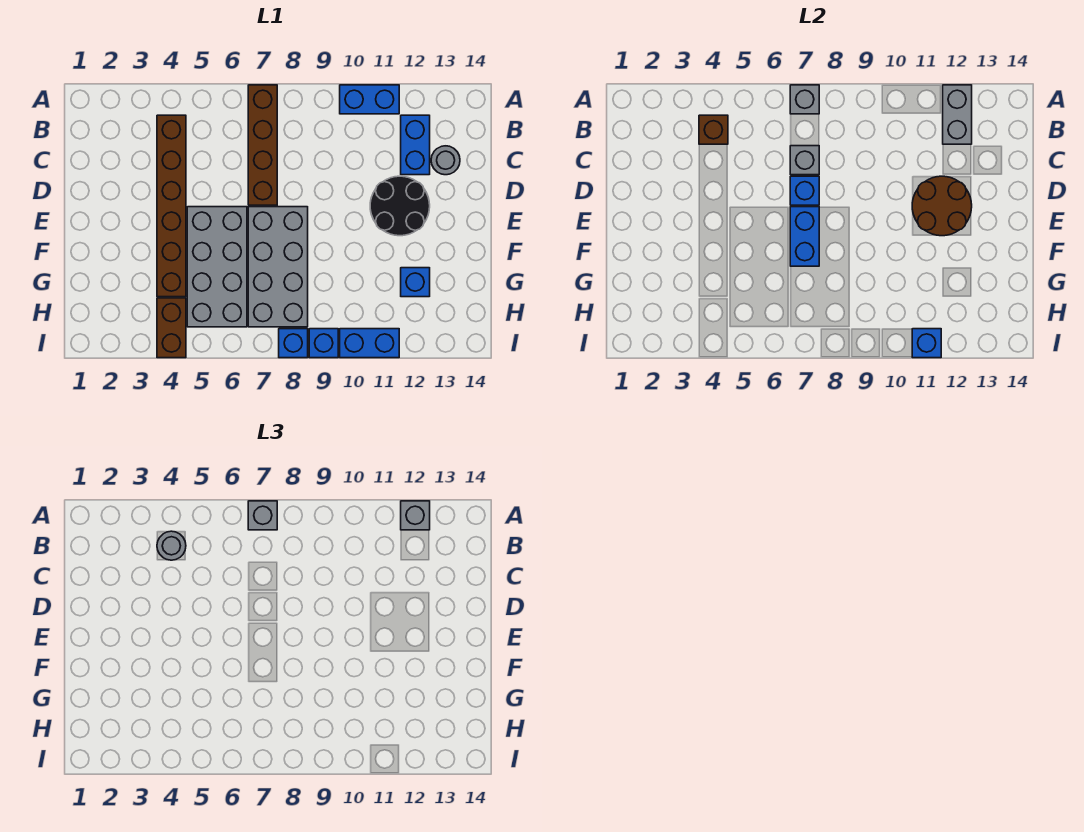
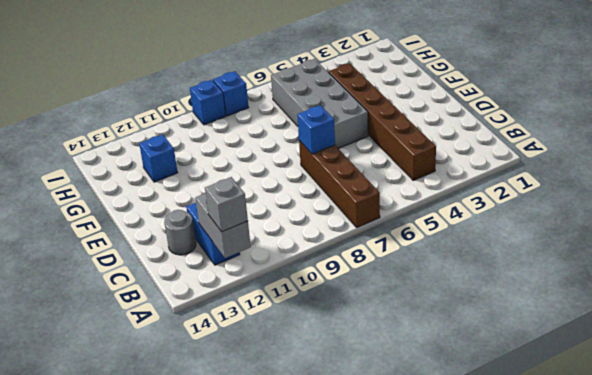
none -> blue brick A10:A11 level 1
none -> black round brick D11:E12 level 1
none -> grey brick E7:H8 level 1

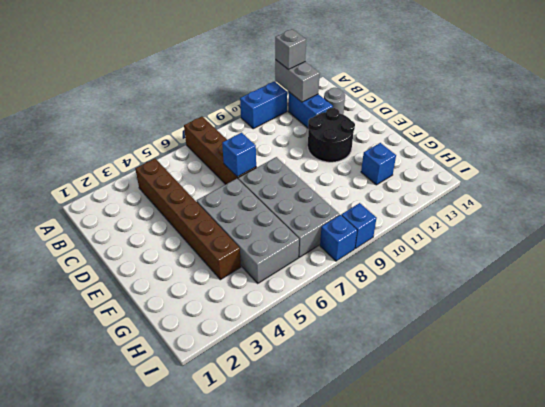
none -> brown brick H4:I4 level 1
none -> blue brick I10:I11 level 1
none -> grey brick A7 level 2

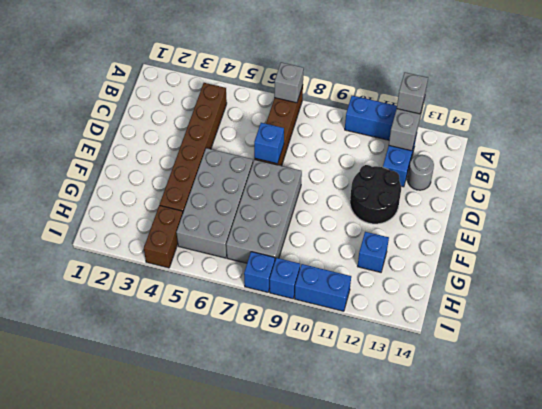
none -> brown brick B4 level 2
none -> grey brick C7 level 2
none -> brown round brick D11:E12 level 2

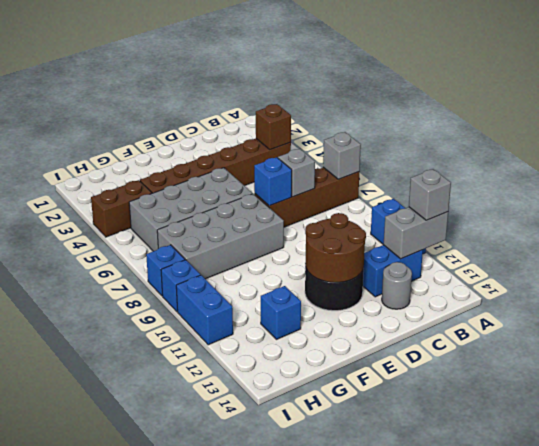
none -> blue brick E7:F7 level 2
none -> blue brick I11 level 2
none -> grey brick A7 level 3

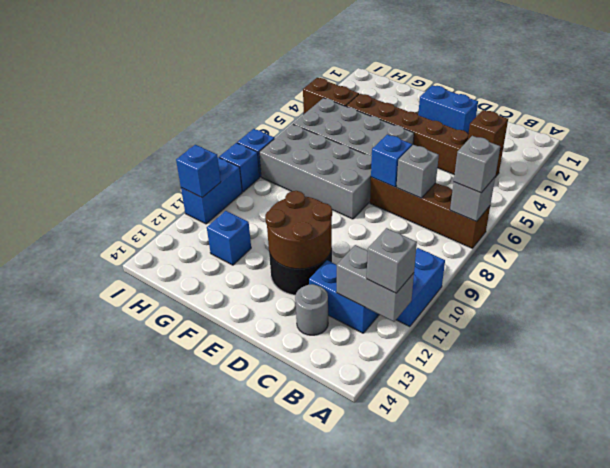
blue brick D2:E2 level 1 -> blue brick E7:F7 level 2
none -> grey round brick B4 level 3

